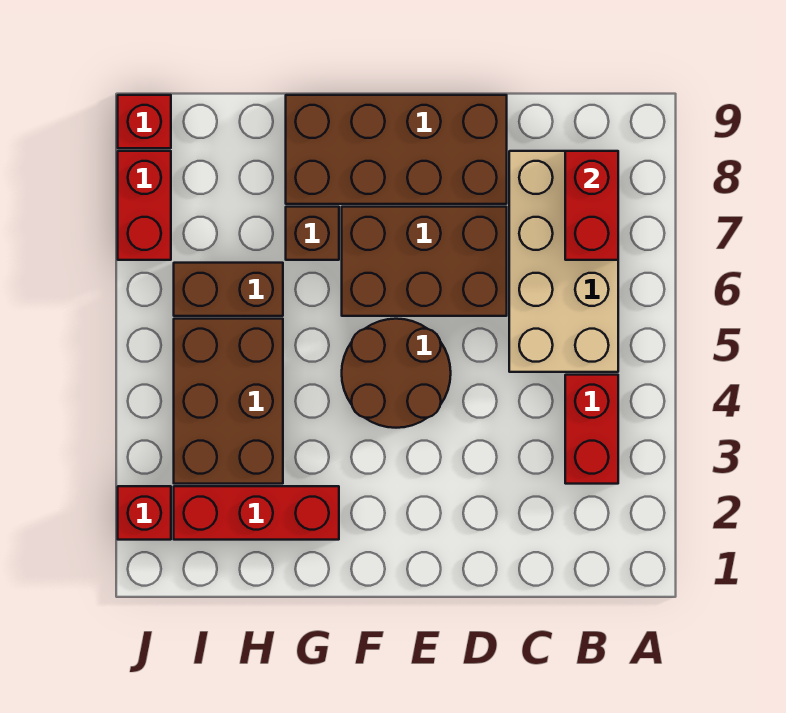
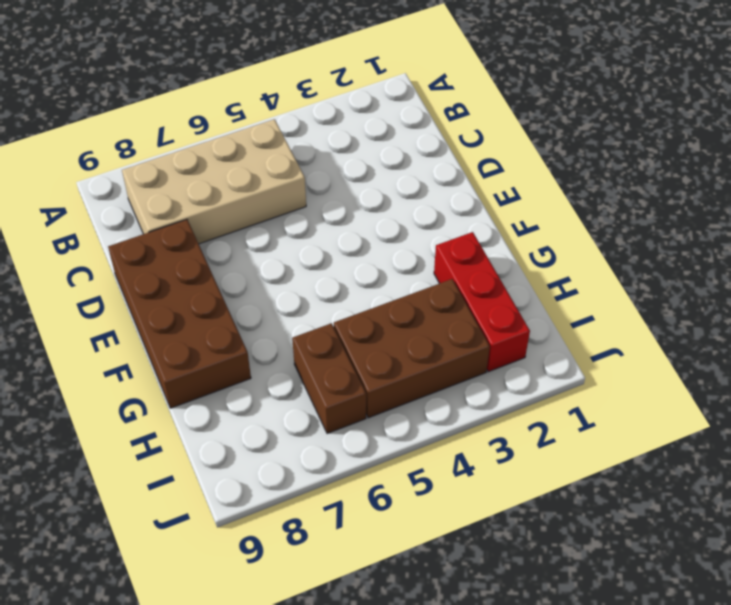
none -> red brick B3:B4 level 1
none -> brown brick D6:F7 level 1
none -> brown round brick E4:F5 level 1

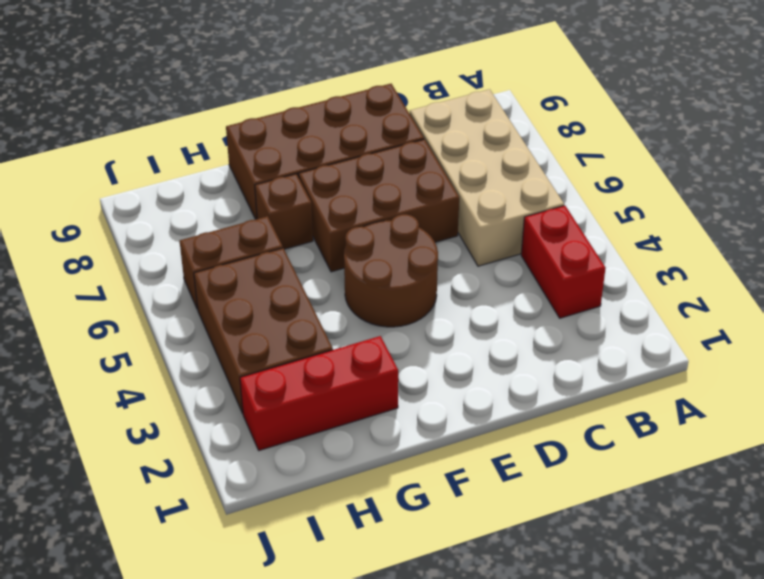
none -> red brick J2 level 1
none -> red brick J7:J8 level 1
none -> red brick J9 level 1

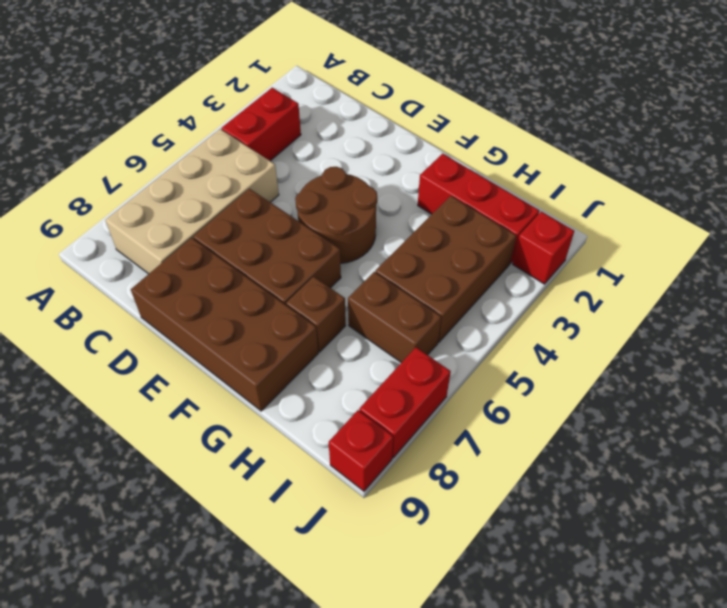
none -> red brick B7:B8 level 2

